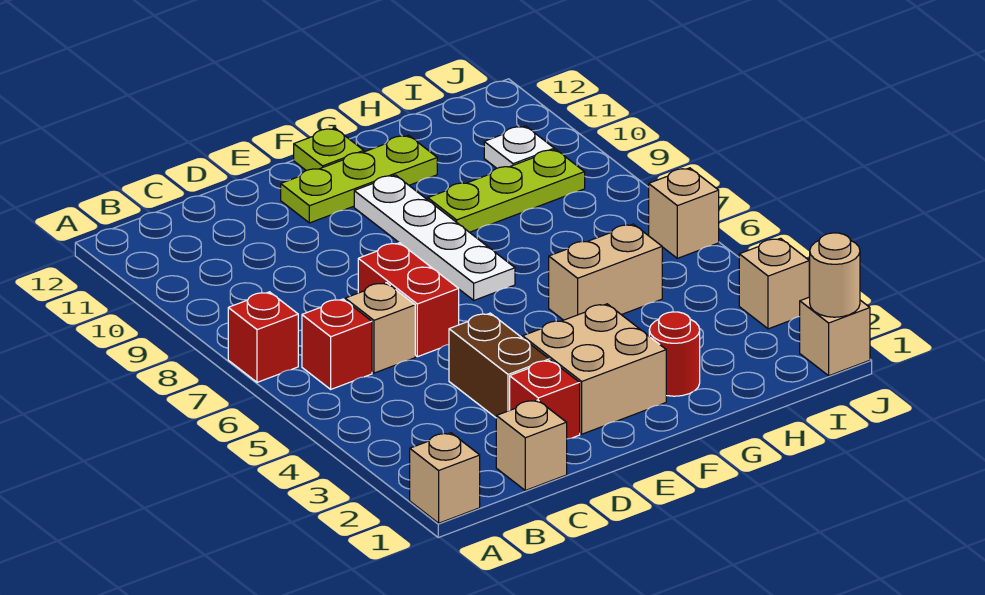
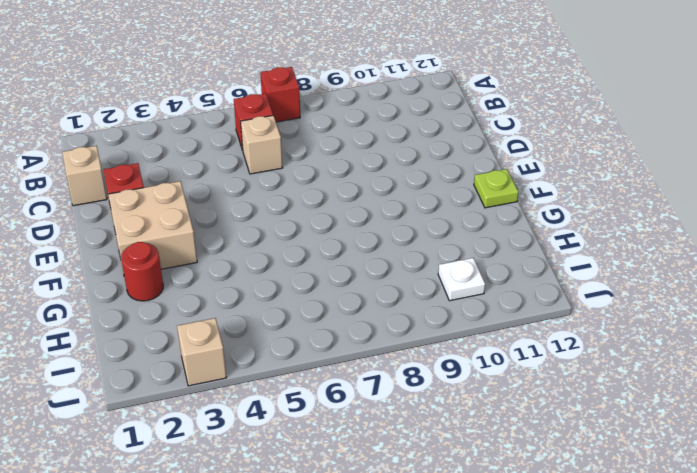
none -> tan brick A1 level 1
none -> brown brick D3:D4 level 1
none -> red brick D6:D7 level 1

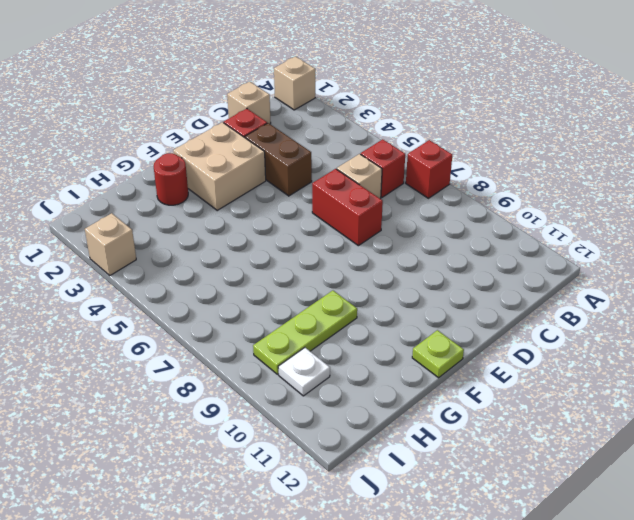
none -> lime plate E11:G11 level 1
none -> white plate F7:F10 level 1
none -> tan brick G5:H5 level 1

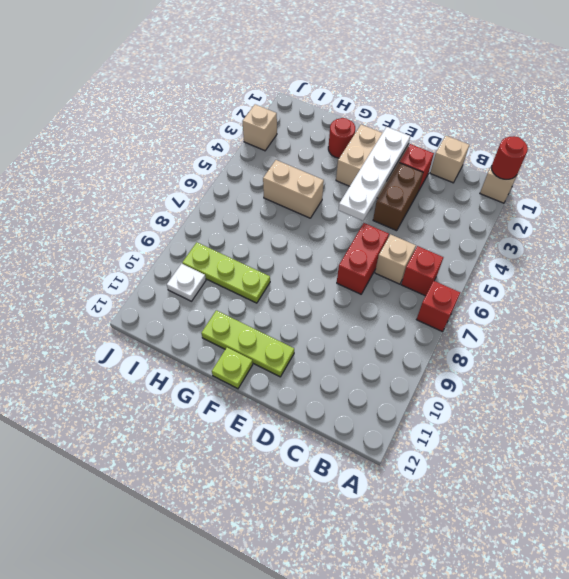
red round brick A1 level 2 -> none
white plate E2:E5 level 2 -> white plate F7:F10 level 1
none -> tan brick J1 level 1
none -> tan brick J6 level 1
none -> tan round brick J1 level 2

